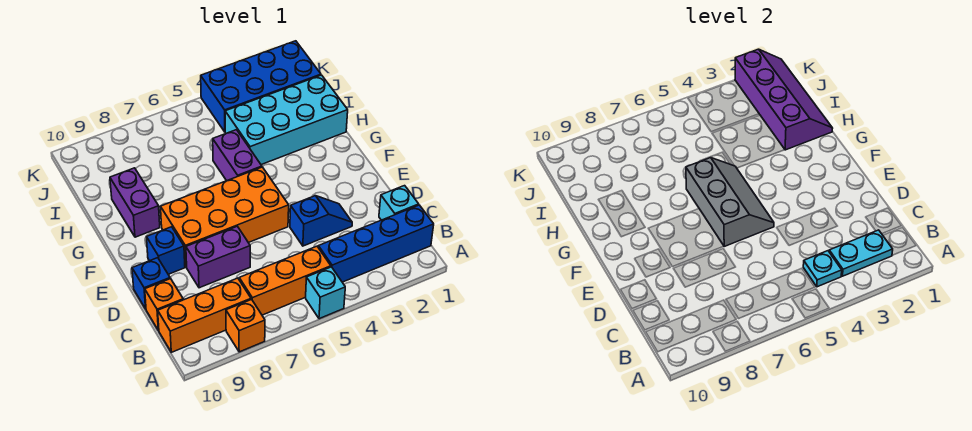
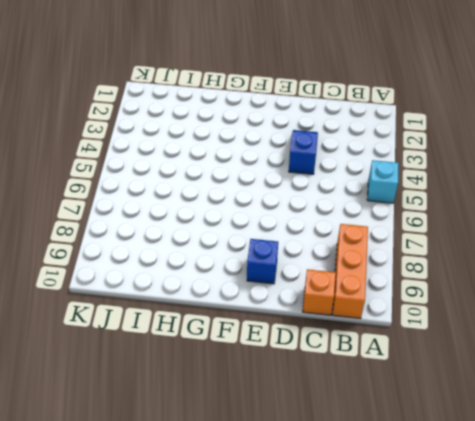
none -> orange brick A8 level 1
none -> blue brick B1:B4 level 1
none -> orange brick B5:B7 level 1

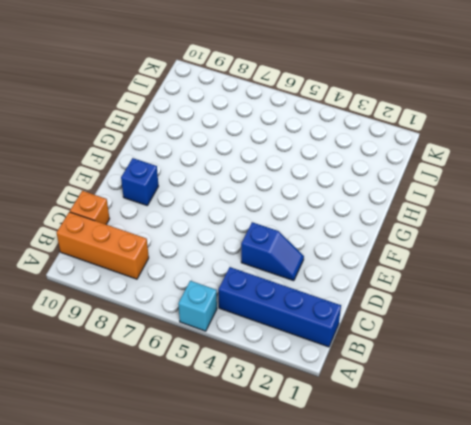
none -> orange brick A8 level 1
none -> orange brick B5:B7 level 1
none -> cyan brick C1 level 1

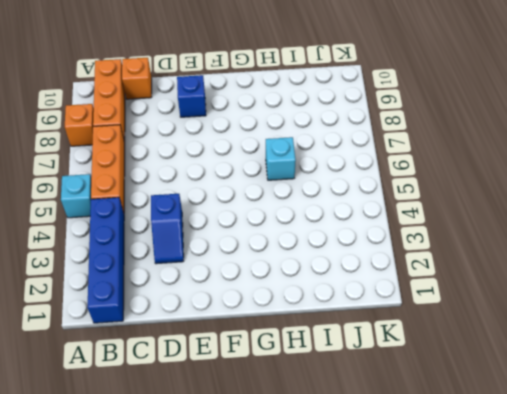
cyan brick H6 level 1 -> cyan brick C1 level 1
none -> purple brick D7:D8 level 1
none -> blue brick D10 level 1
none -> orange brick E5:F8 level 1

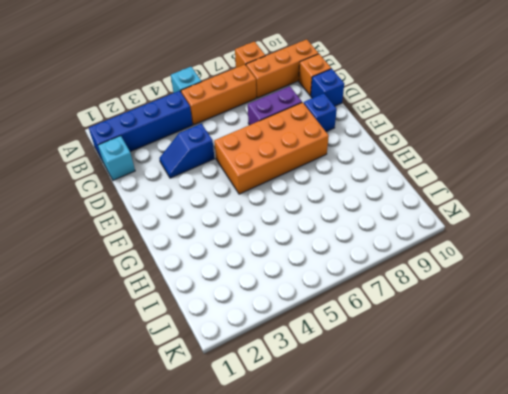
none -> purple brick G5:H5 level 1
none -> purple brick G9:H9 level 1
none -> cyan brick H1:I4 level 1

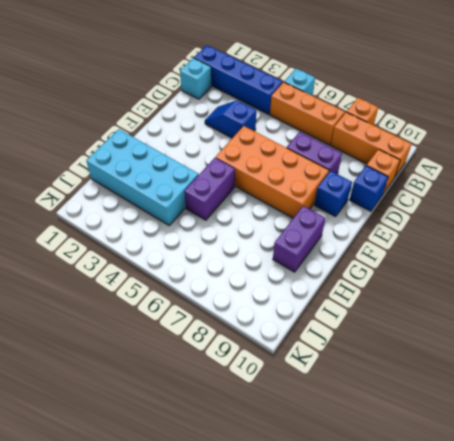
none -> blue brick J1:K4 level 1
none -> cyan plate B2:B3 level 2
none -> cyan plate B4 level 2

